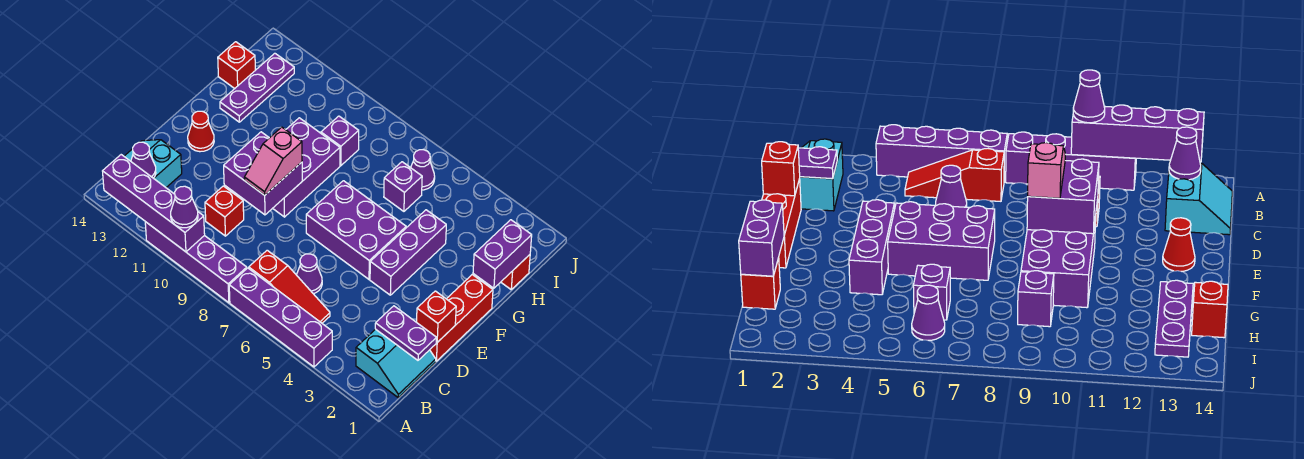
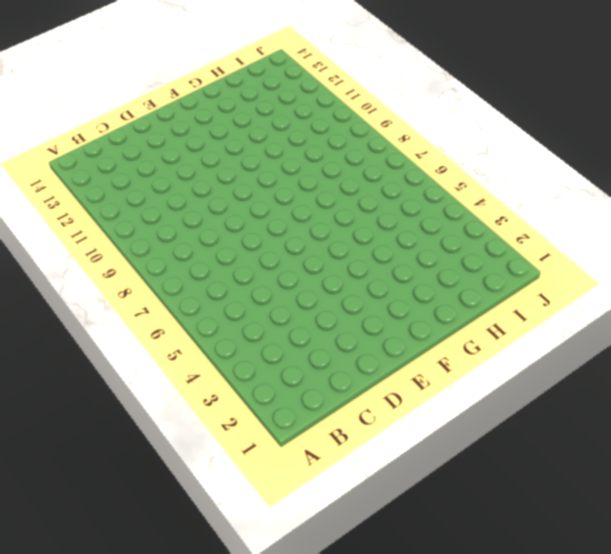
none -> purple brick A4:A7 level 1
none -> purple brick A8:A11 level 1
none -> cyan slope B1:C2 level 1 top 2

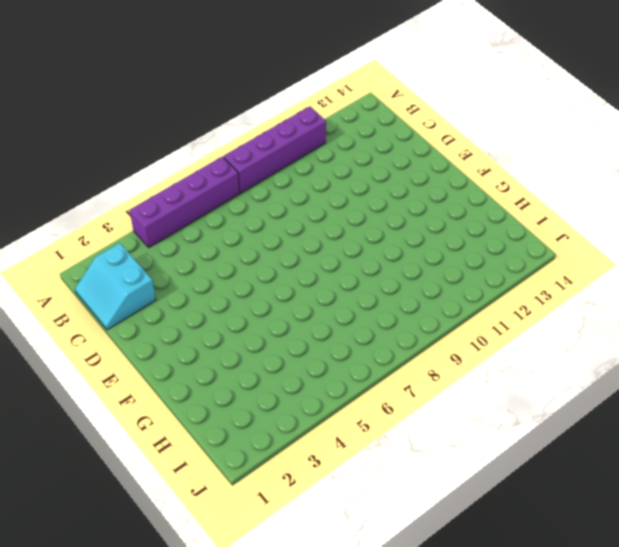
none -> red slope B5:B7 level 1 top 7
none -> cyan slope B13:C14 level 1 top 13
none -> purple cone C6 level 1

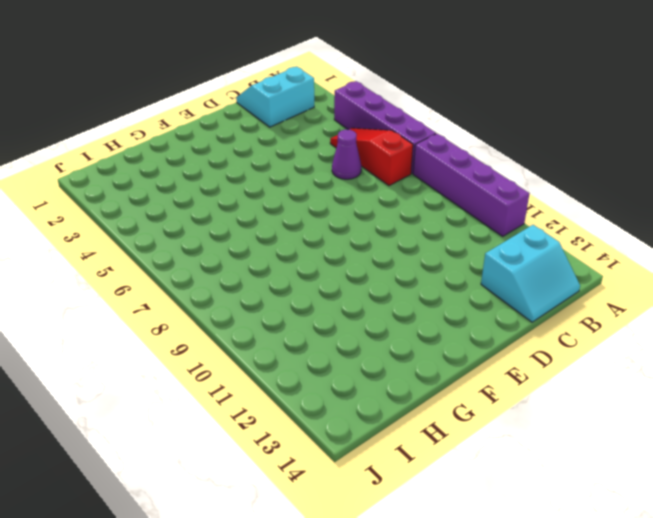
none -> red brick C10 level 1
none -> red brick D1:F1 level 1
none -> purple brick E4:G4 level 1

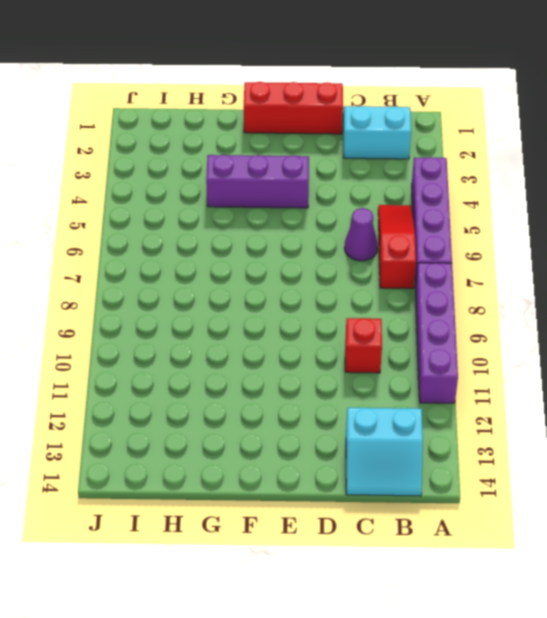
none -> purple brick E5:F7 level 1
none -> purple brick E9:G10 level 1
none -> red cone E13 level 1

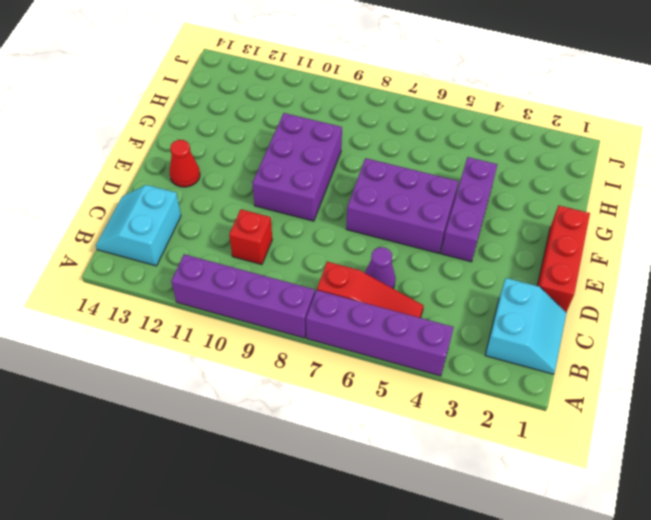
none -> purple plate G13:I13 level 1
none -> red brick H1 level 1
none -> purple brick H6 level 1

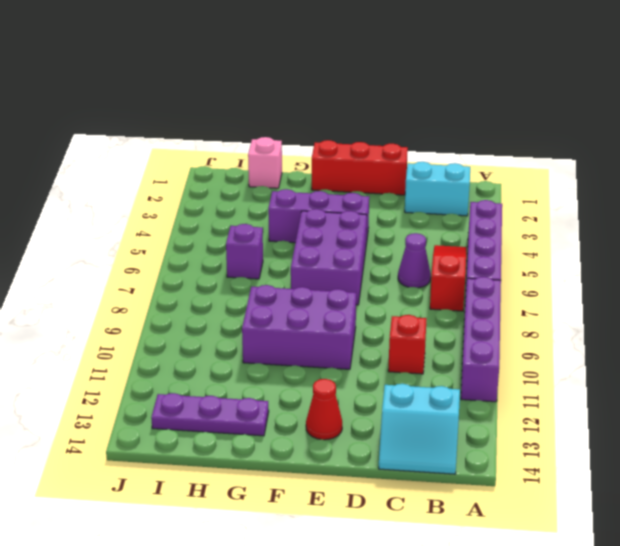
pink brick H1 level 1 -> red brick H1 level 1
none -> purple brick H9 level 1
none -> red brick H14 level 1
none -> purple cone I6 level 1

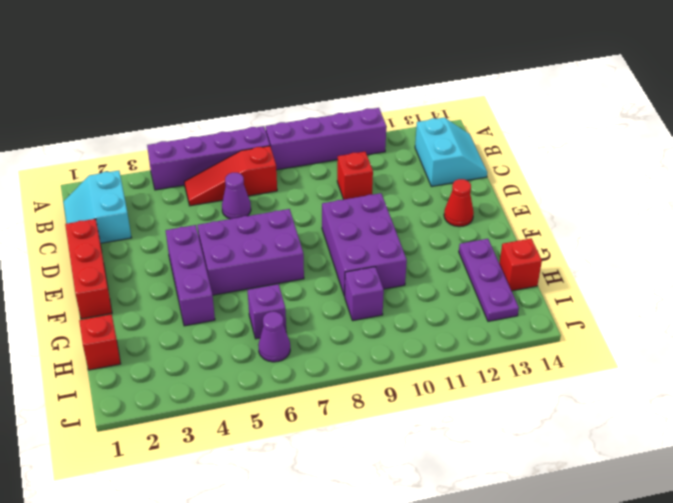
none -> purple brick A10:A13 level 2
none -> purple cone B13 level 2
none -> purple plate C1:C2 level 2

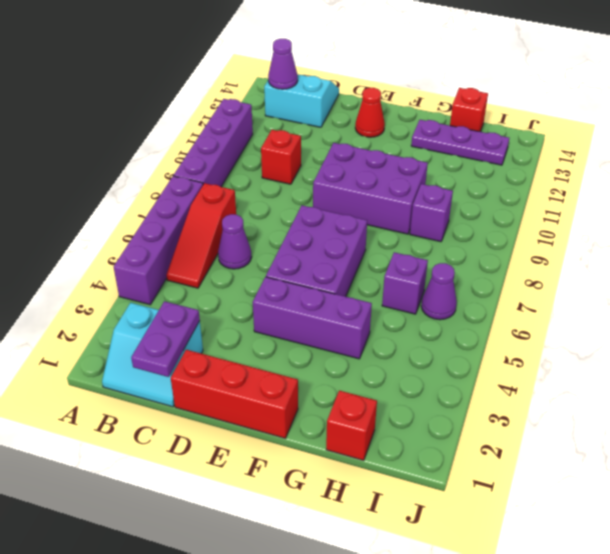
none -> purple brick A10:A13 level 2
none -> red brick D1 level 2
none -> purple brick D9:E10 level 2

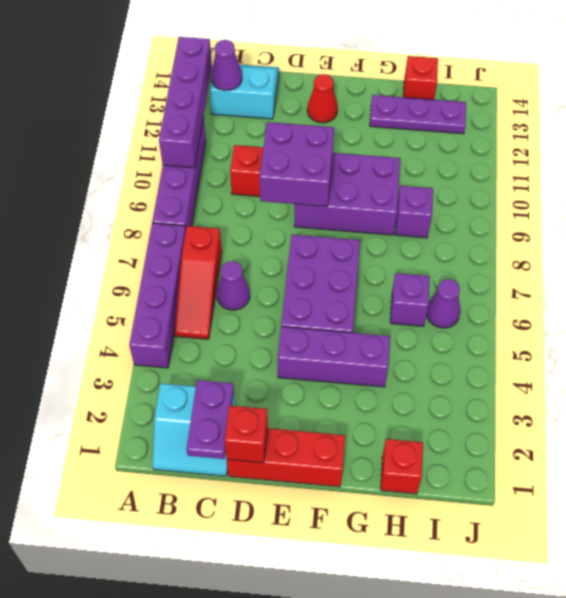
none -> purple brick G1:H1 level 2
none -> purple cone A10 level 3
none -> pink slope D9:E9 level 3 top E

